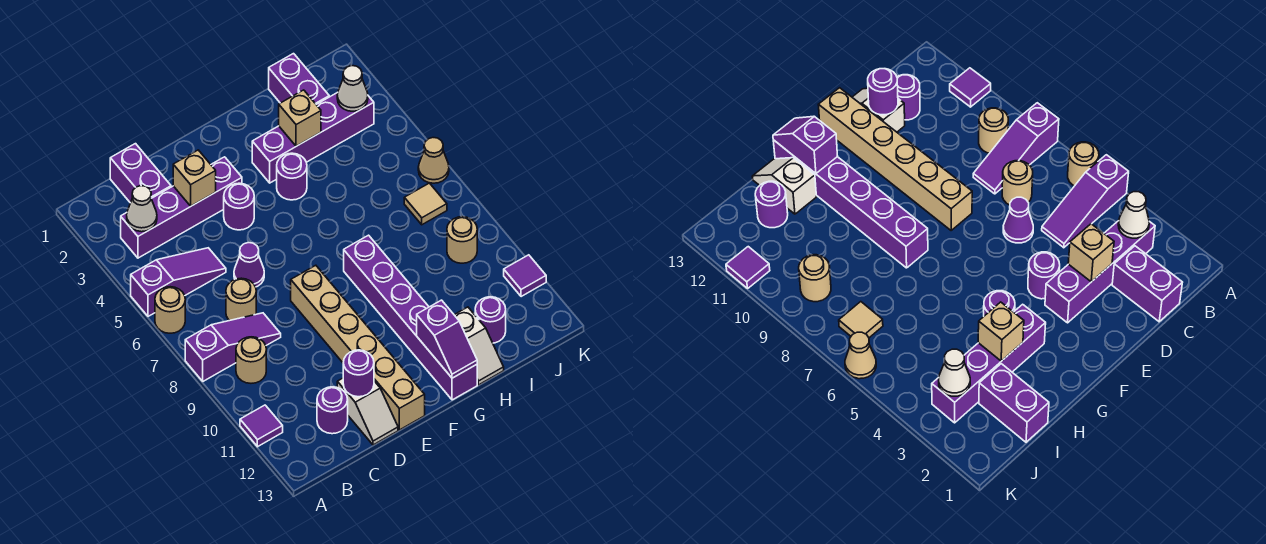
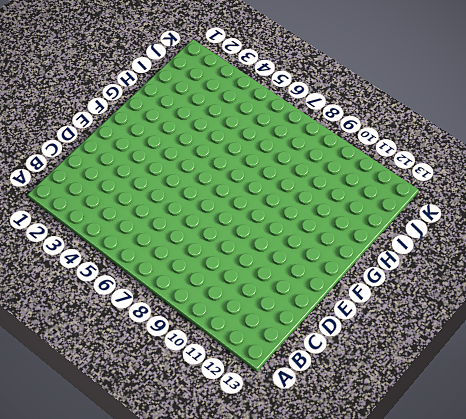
none -> purple slope A5:C5 level 1 top A
none -> tan round brick A6 level 1
none -> purple slope A8:C8 level 1 top A

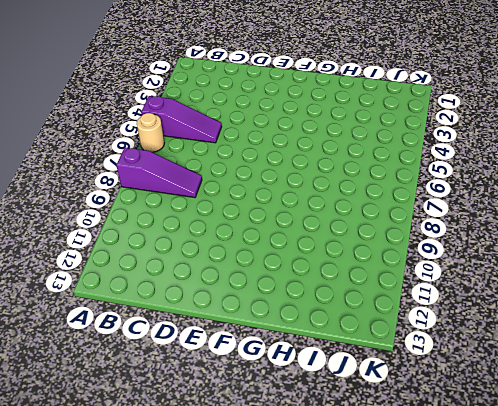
none -> purple tile A11 level 1
none -> purple brick B3:E3 level 1
none -> tan round brick B9 level 1

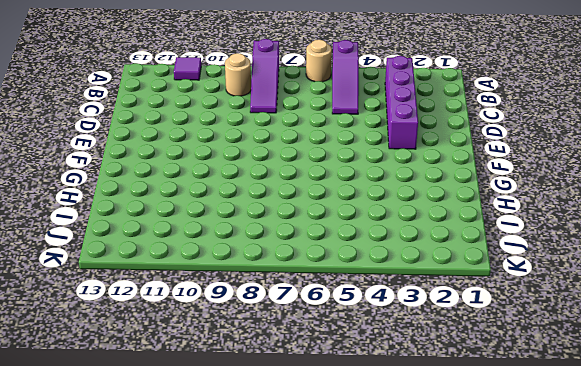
none -> purple brick C1:C2 level 1
none -> tan round brick C7 level 1
none -> purple round brick C12 level 1

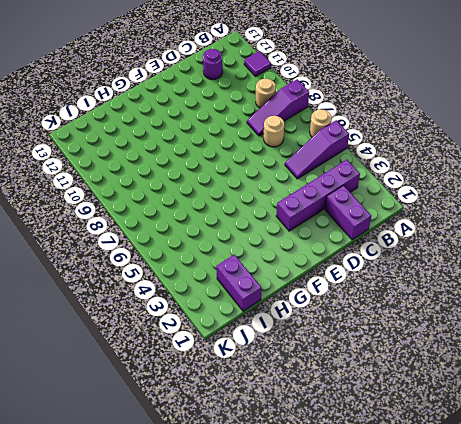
none -> purple cone D6 level 1
none -> white slope D12:D13 level 1 top 12
none -> purple round brick E4 level 1

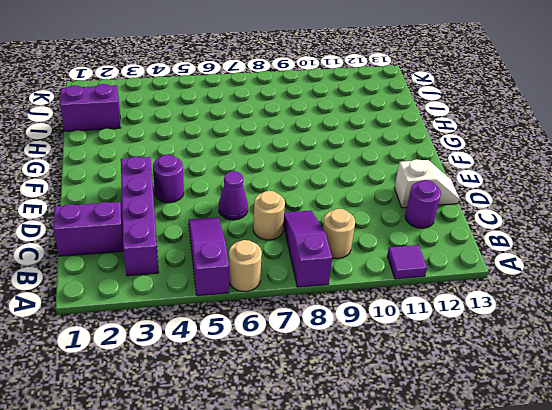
none -> tan brick E8:E13 level 1
none -> purple brick G3:J3 level 1
none -> purple round brick G4 level 1

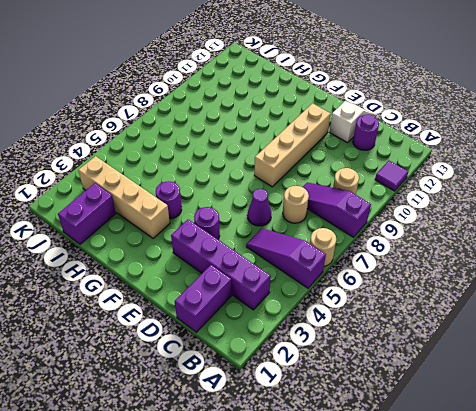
tan brick E8:E11 level 1 -> tan brick E8:E13 level 1
tan brick G3:J3 level 1 -> purple brick G3:J3 level 1
none -> purple brick G8:G13 level 1
none -> white slope H12:H13 level 1 top 12
none -> purple round brick I12 level 1

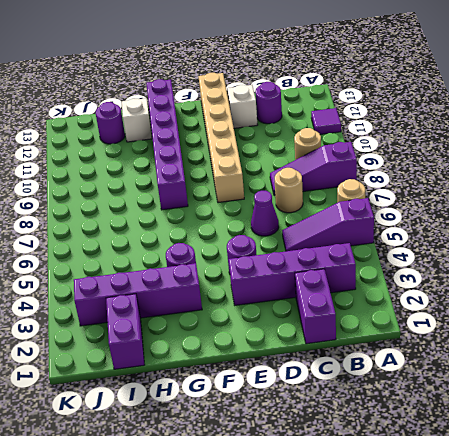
none -> tan tile J7 level 1
none -> tan round brick J9 level 1
none -> tan cone K6 level 1

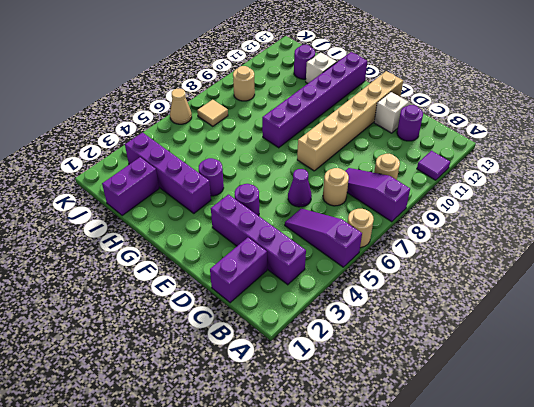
none -> purple tile K11 level 1
none -> white cone B3 level 2
none -> tan brick D3 level 2

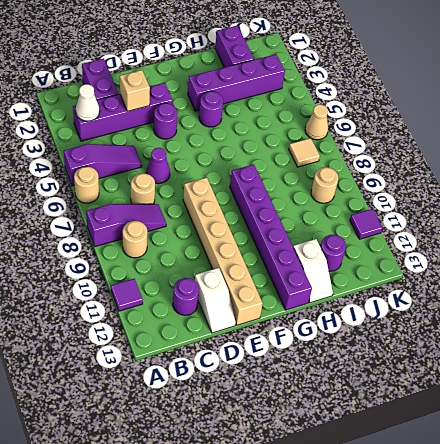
none -> purple round brick D12 level 2
none -> purple slope G12:G13 level 2 top 12
none -> tan brick H3 level 2

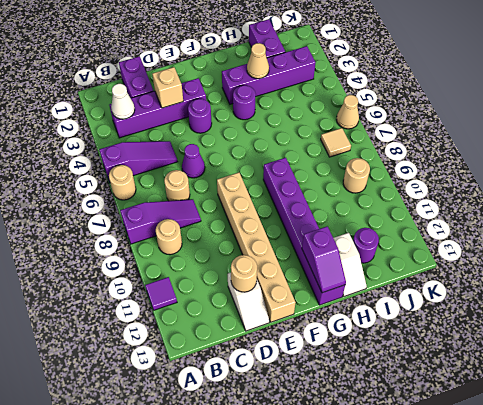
tan round brick D12 level 2 -> purple round brick D12 level 2
tan cone H3 level 2 -> tan brick H3 level 2
none -> purple round brick C12 level 1
none -> purple tile K11 level 1
none -> white cone J3 level 2

